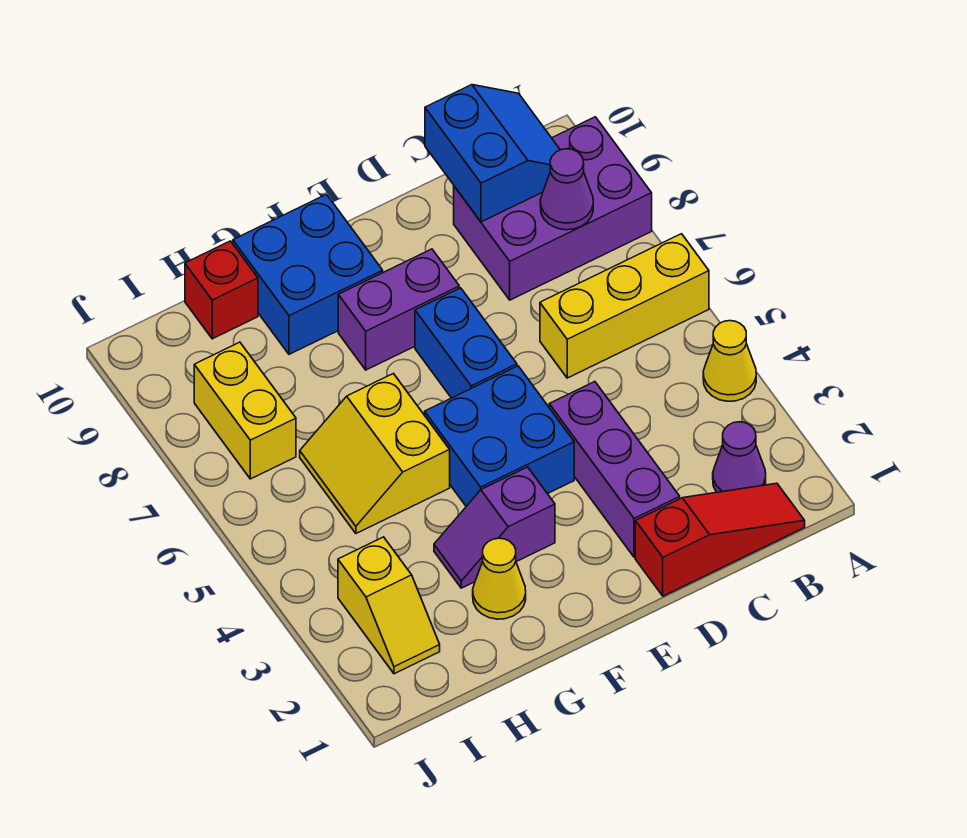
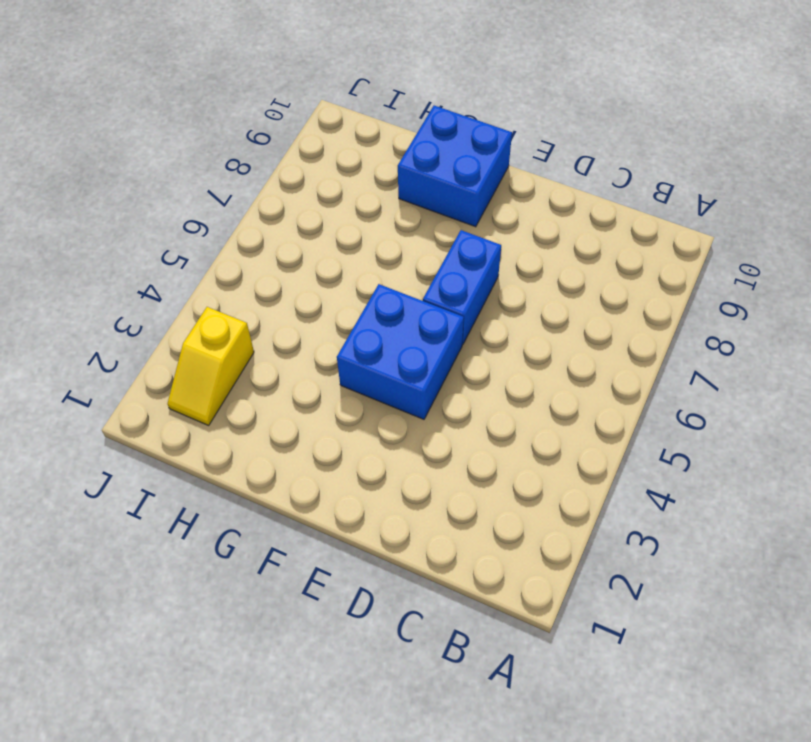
none -> yellow cone A4 level 1
none -> yellow brick A6:C6 level 1
none -> purple brick A8:C9 level 1

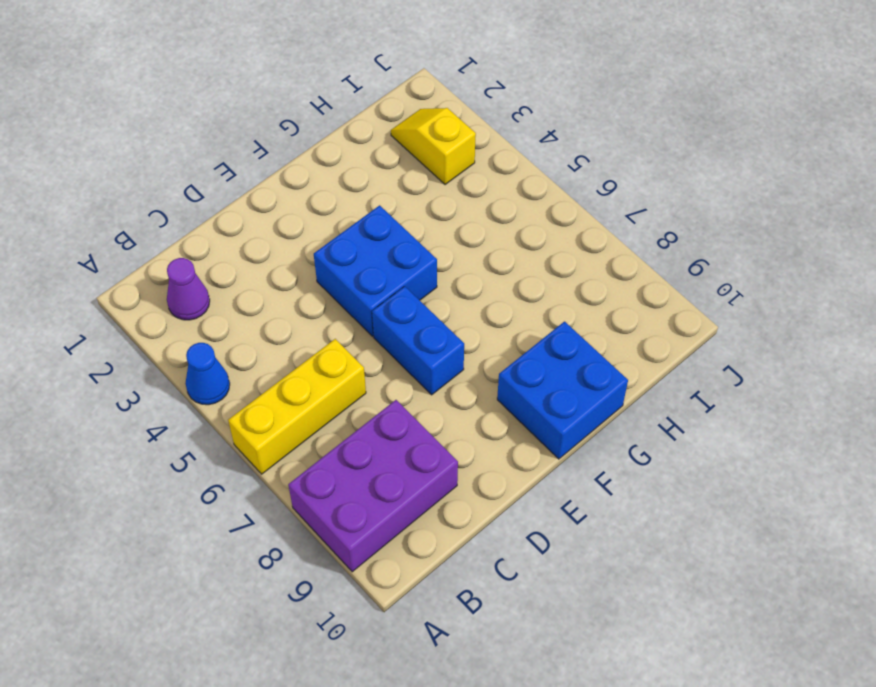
blue cone A4 level 1 -> yellow cone A4 level 1
none -> red slope B1:D1 level 1 top D
none -> purple brick D2:D4 level 1
none -> purple brick E8:F8 level 1

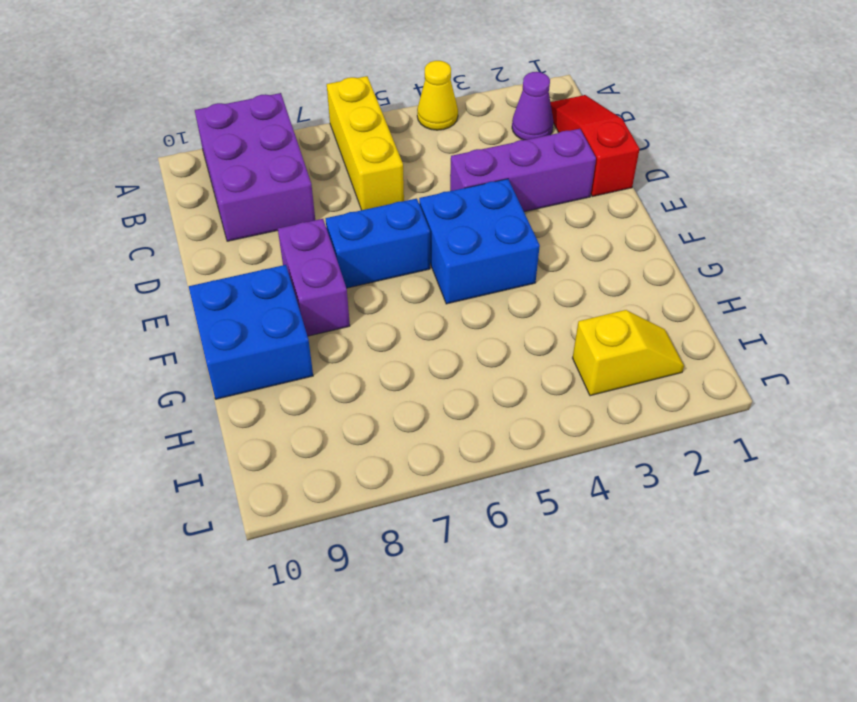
none -> purple slope F3:G3 level 1 top F
none -> yellow cone G2 level 1
none -> yellow slope G5:H6 level 1 top G

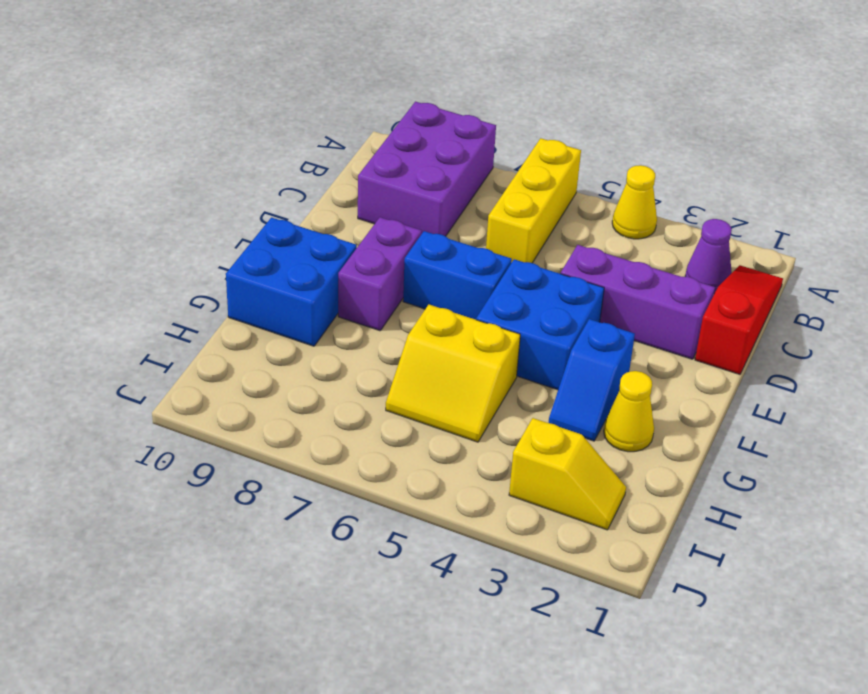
blue slope F3:G3 level 1 top F -> purple slope F3:G3 level 1 top F
none -> red brick H10 level 1
none -> yellow brick I7:I8 level 1
none -> purple cone B8 level 2

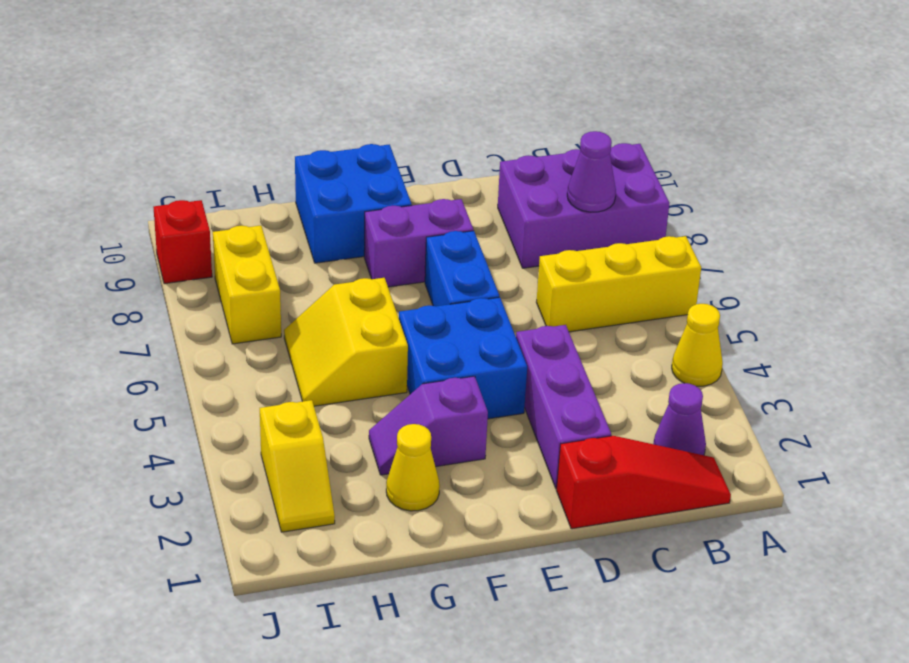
red brick J9 level 1 -> red brick H10 level 1
none -> blue slope B9:C10 level 2 top C

